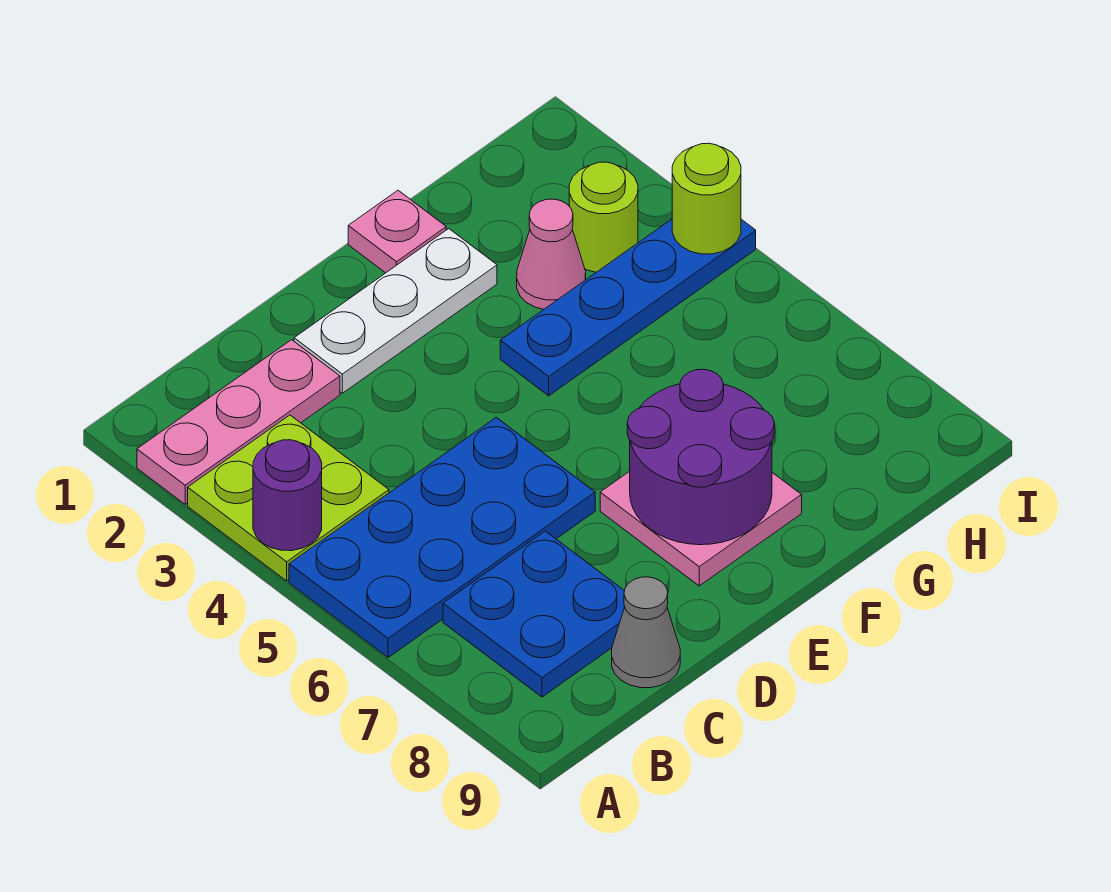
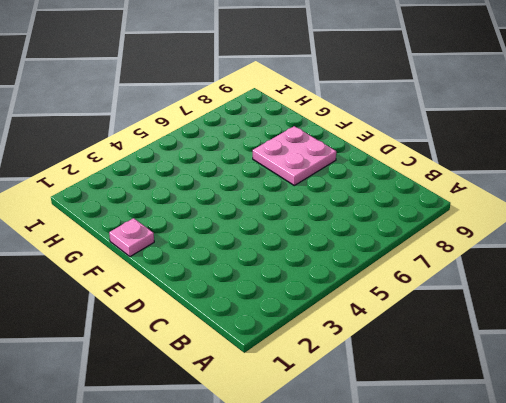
none -> pink plate A2:C2 level 1
none -> lime plate A3:B4 level 1
none -> blue plate A5:D6 level 1

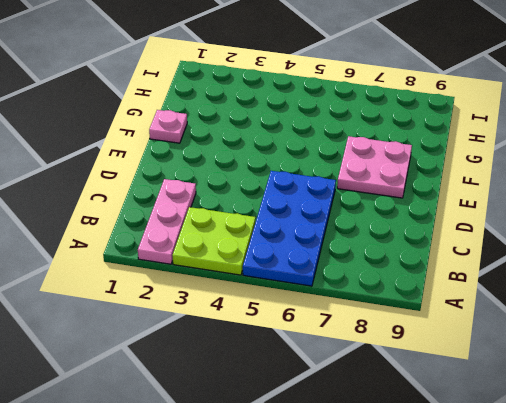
none -> blue plate B7:C8 level 1
none -> grey cone C9 level 1
none -> white plate D2:F2 level 1

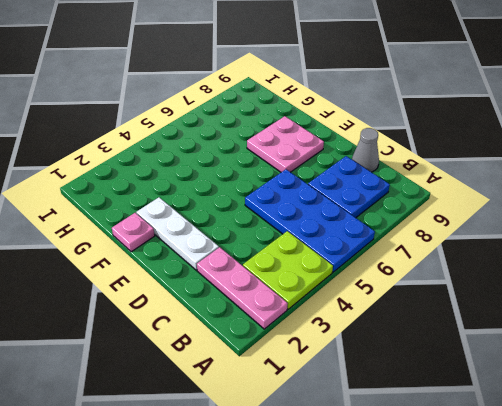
none -> blue plate F4:I4 level 1
none -> pink cone G3 level 1
none -> lime round brick H3 level 1

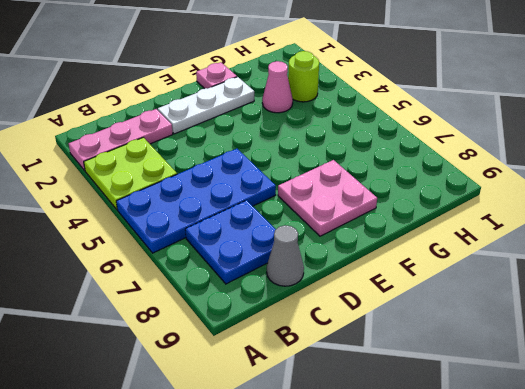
none -> blue plate F4:I4 level 1
none -> purple round brick A4 level 2
none -> purple round brick E7:F8 level 2

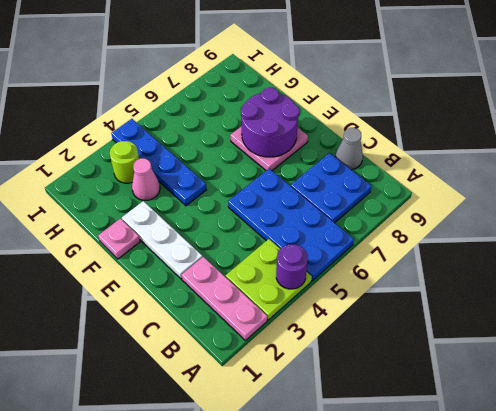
none -> lime round brick I4 level 2

